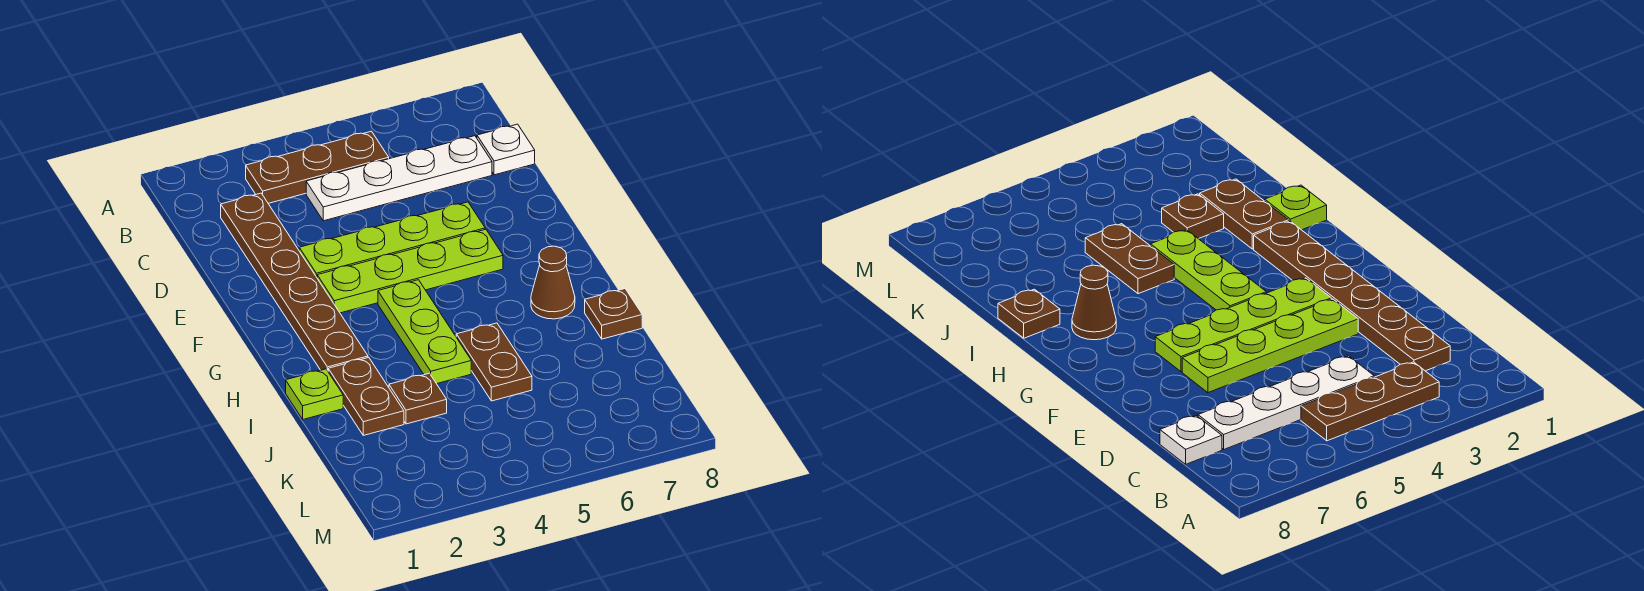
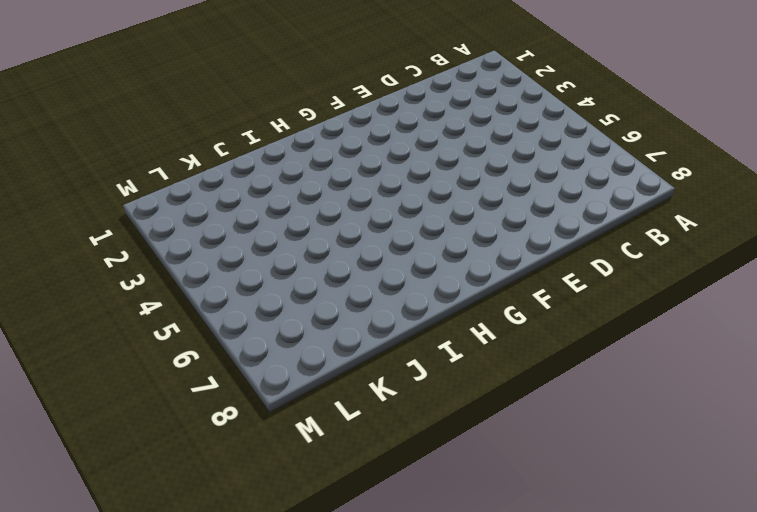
none -> brown plate B3:B5 level 1
none -> brown plate C2:H2 level 1
none -> white plate C4:C7 level 1

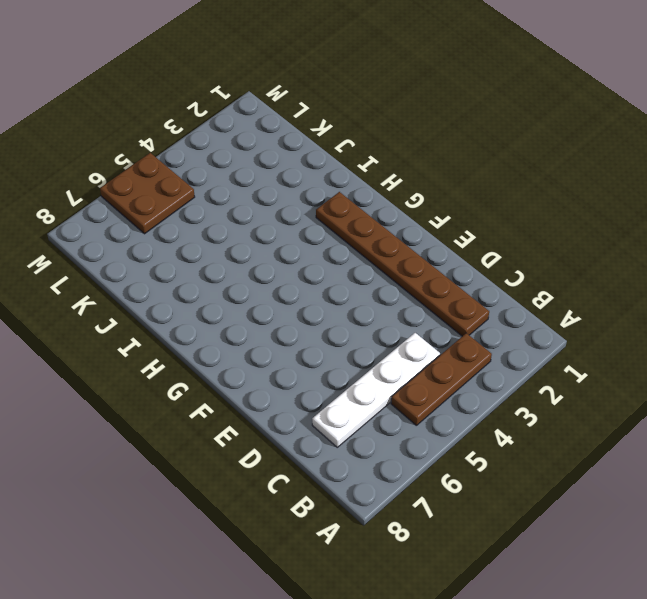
brown plate L5:M6 level 1 -> none
none -> white plate C8 level 1
none -> lime plate E3:E6 level 1
none -> lime plate F3:F6 level 1

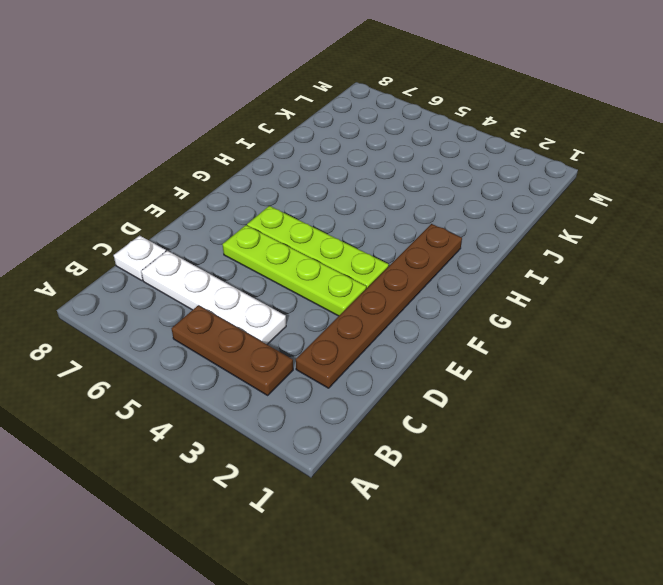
none -> lime plate G4:I4 level 1
none -> brown cone H7 level 1
none -> lime plate I1 level 1

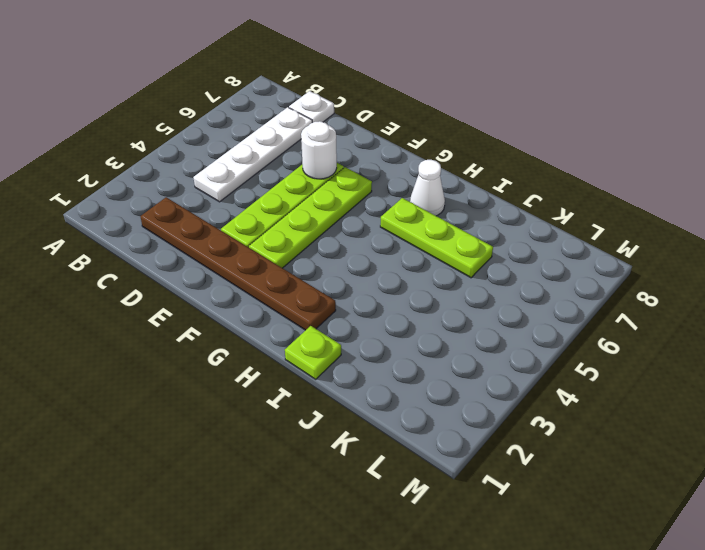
white round brick E6 level 2 -> none
lime plate H6:J6 level 1 -> lime plate G4:I4 level 1
white cone H7 level 1 -> brown cone H7 level 1
none -> brown plate B3:B5 level 1
none -> brown plate I2:J2 level 1
none -> brown plate I5:J5 level 1

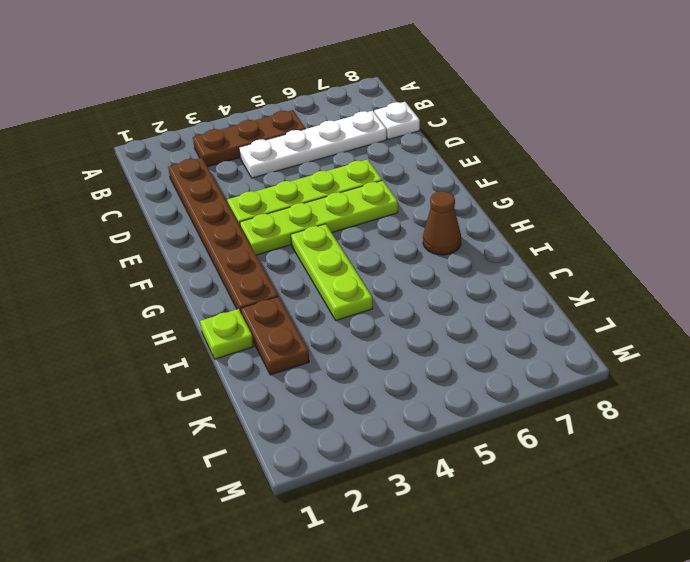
none -> brown plate I5:J5 level 1
none -> brown plate I8 level 1
none -> brown plate J3 level 1

